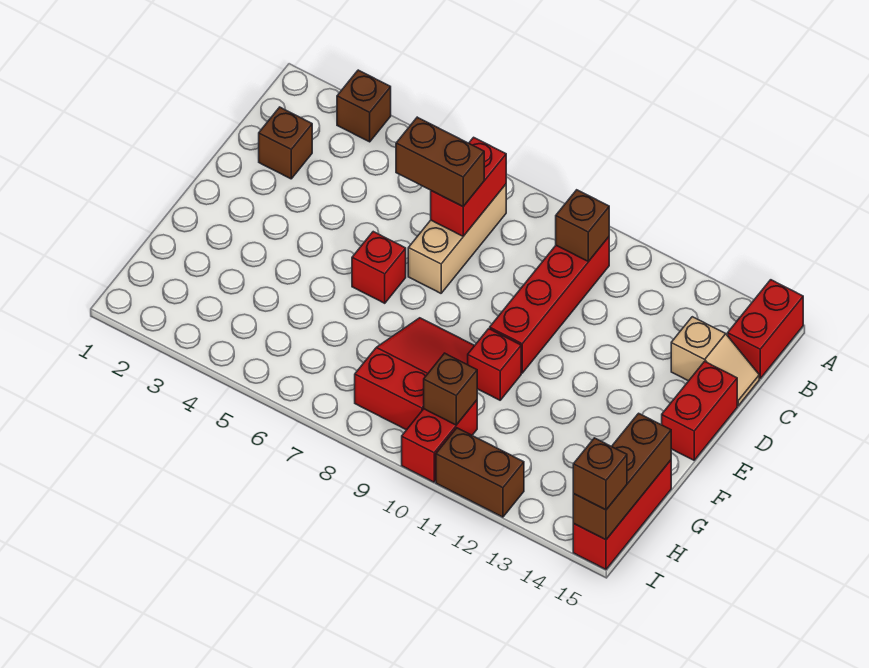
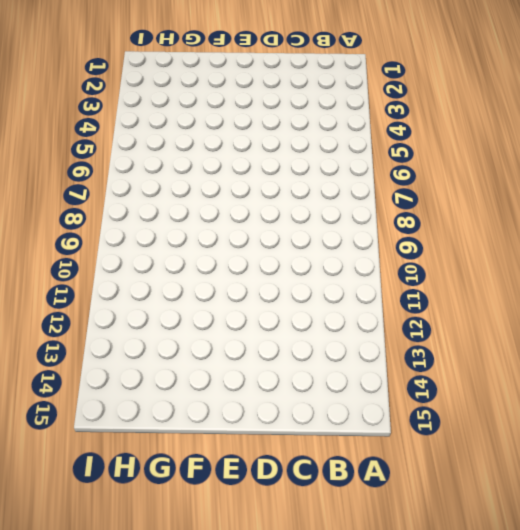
none -> brown brick A3 level 1
none -> red brick A15:B15 level 1
none -> tan brick B7:D7 level 1

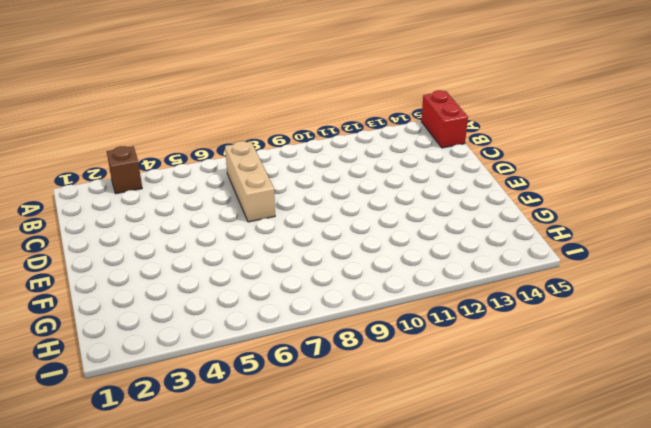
none -> red brick B10:E10 level 1
none -> brown brick C2 level 1
none -> tan slope C14:C15 level 1 top 14

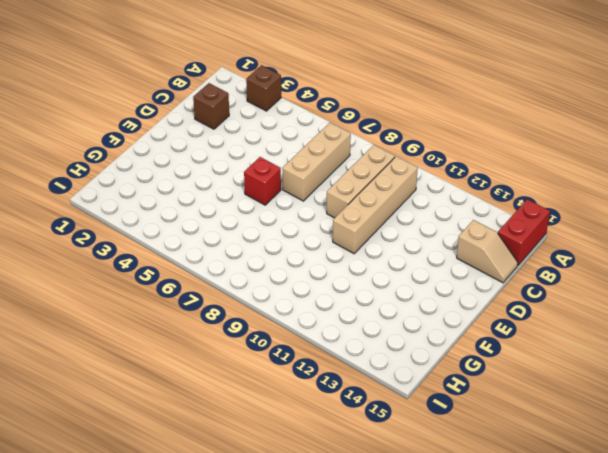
tan brick B9:D9 level 1 -> none
tan brick B10:E10 level 1 -> red brick B10:E10 level 1
none -> red brick D15:E15 level 1
none -> red slope F8:H9 level 1 top H
none -> red brick F10 level 1

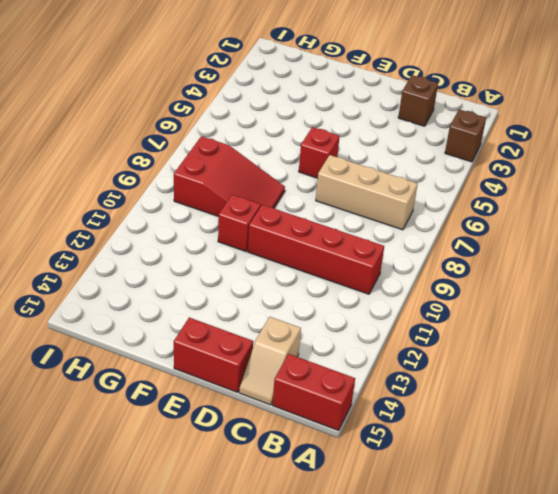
none -> red brick G15:I15 level 1
none -> red brick H10:I10 level 1
none -> brown brick I11:I12 level 1

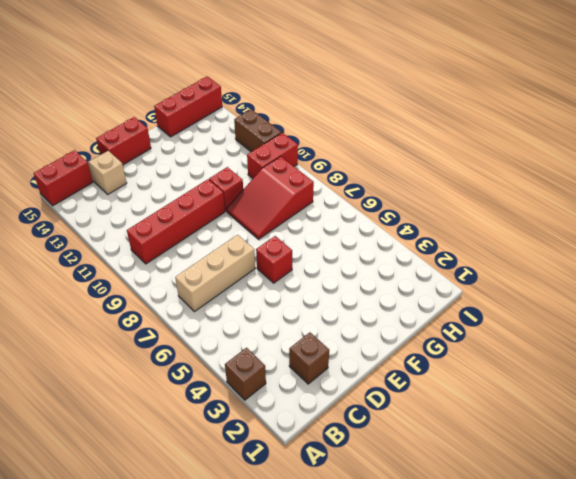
none -> red brick B7:C7 level 2
none -> brown brick B10 level 2
none -> brown brick G15:I15 level 2

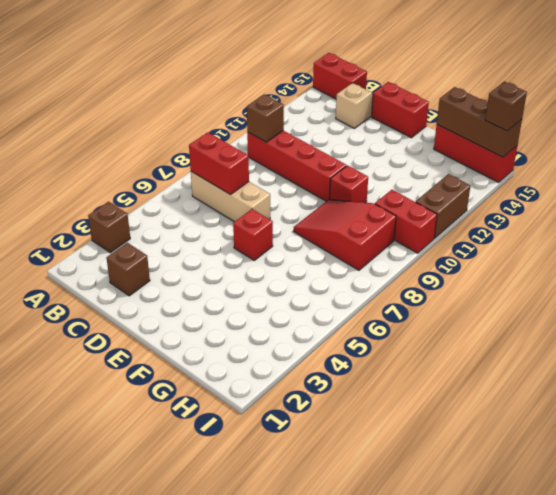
none -> brown brick H10 level 2
none -> brown brick C6:C7 level 3

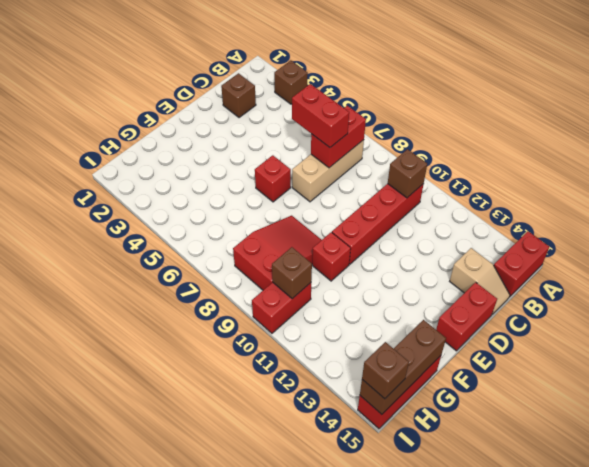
red brick C6:C7 level 3 -> brown brick C6:C7 level 3
none -> brown brick I11:I12 level 1

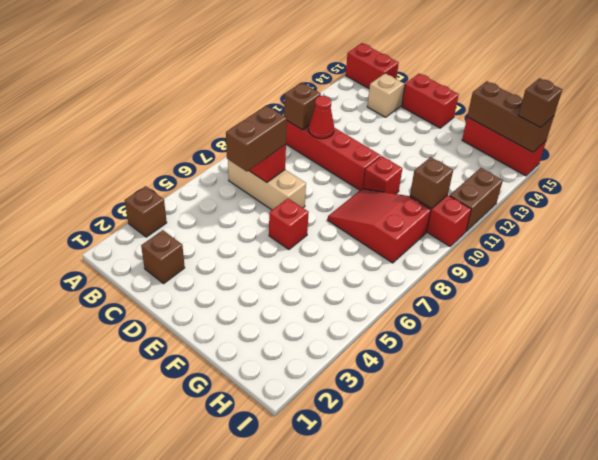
red cone C10 level 2 -> none

